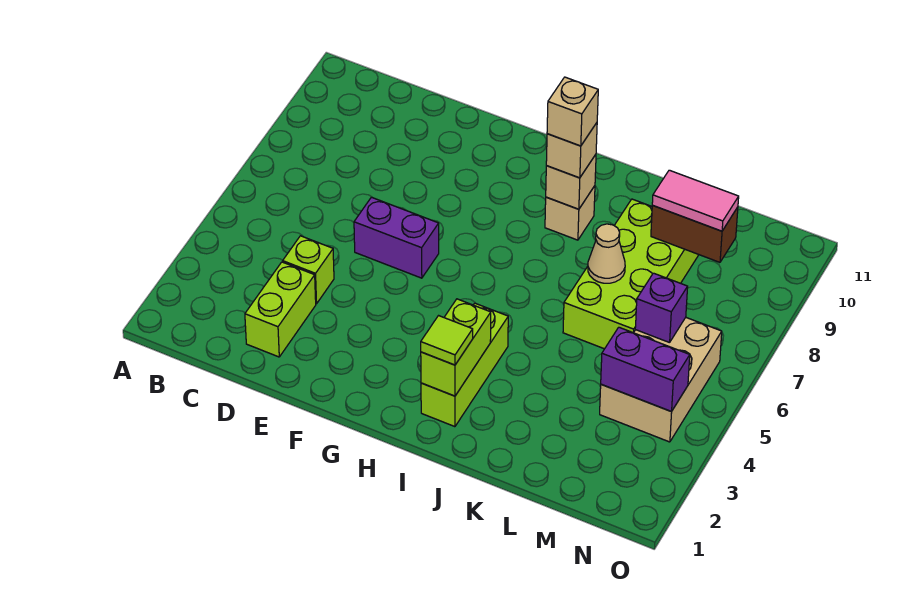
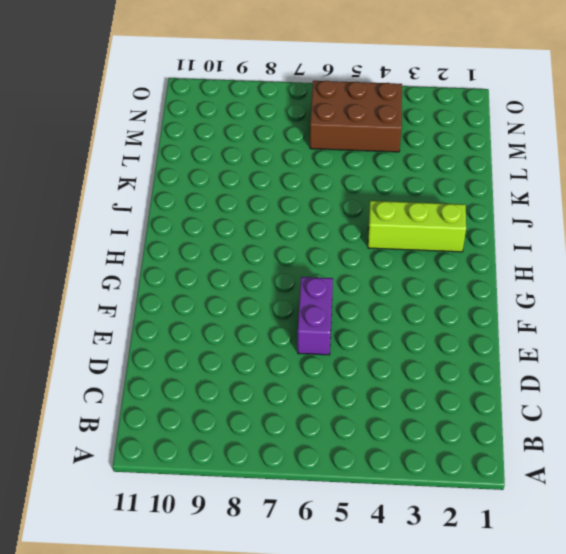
brown brick M4:N6 level 1 -> tan brick M4:N6 level 1
none -> lime brick D2:D3 level 1
none -> lime brick D4 level 1
none -> tan brick I9 level 1

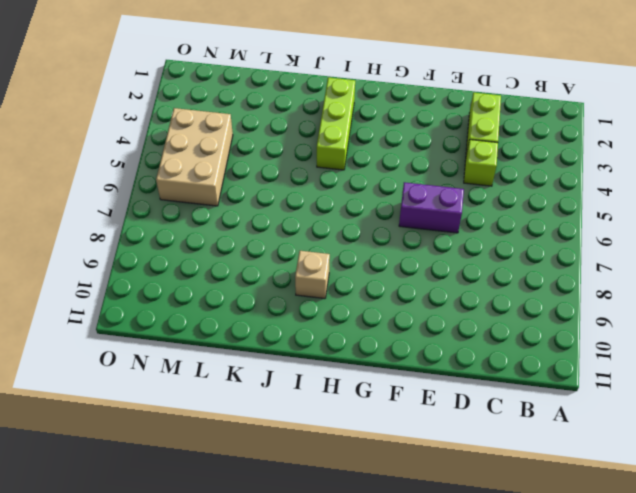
none -> lime brick K6:L9 level 1
none -> lime brick I2:I3 level 2
none -> tan brick I9 level 2

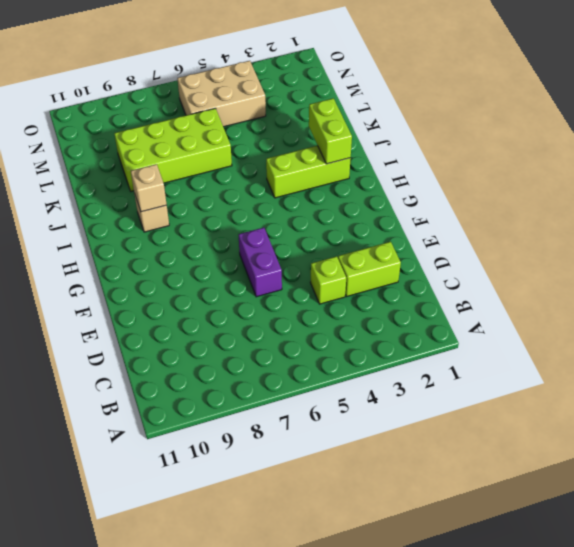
lime brick I2:J2 level 2 -> lime brick I2:I3 level 2
none -> tan cone K7 level 2
none -> brown brick L9:M9 level 2
none -> purple brick M4:N4 level 2

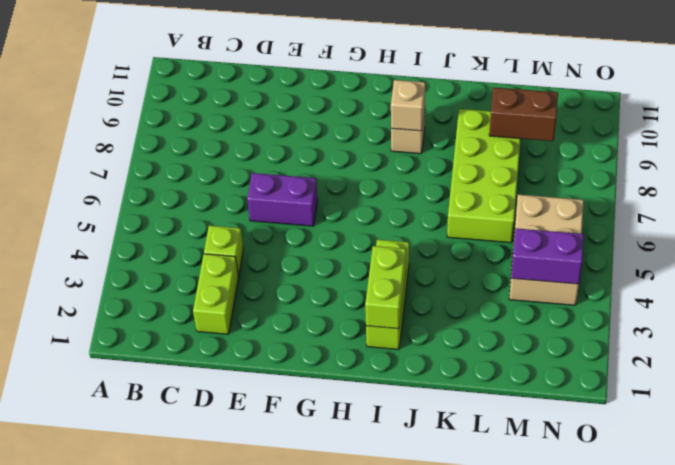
none -> tan cone K7 level 2
none -> purple brick M6 level 2
none -> lime tile I2 level 3

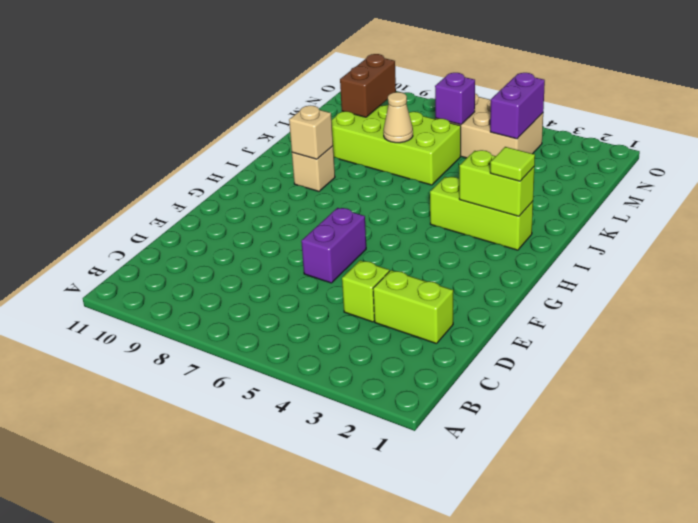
none -> tan brick I9 level 3
none -> pink tile L9:M9 level 3
none -> tan brick I9 level 4

